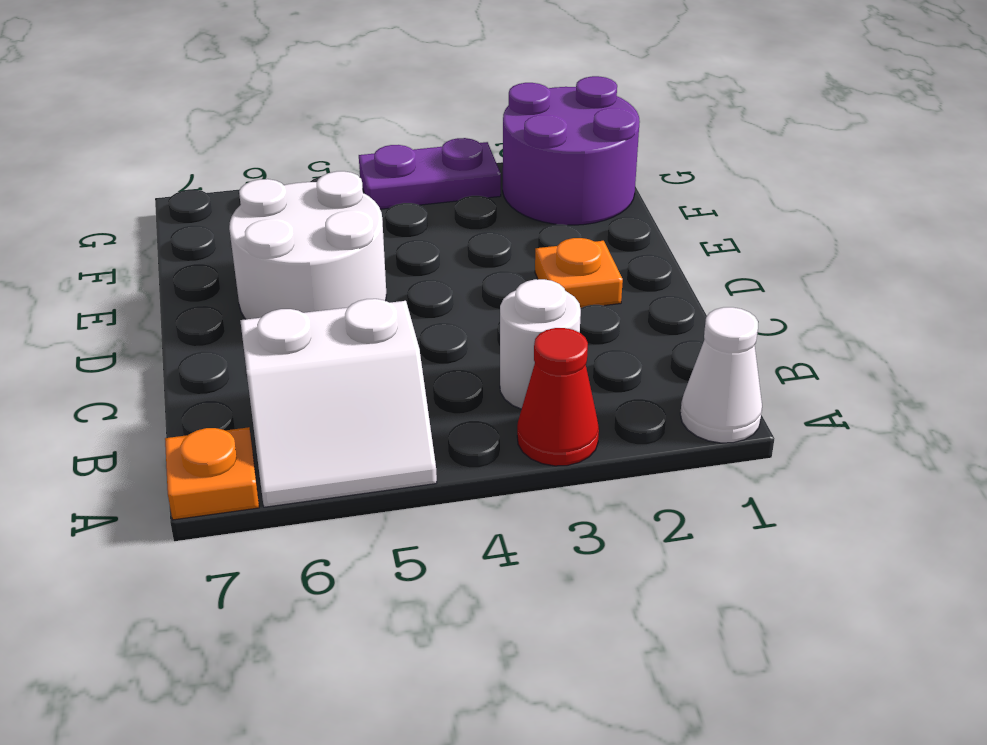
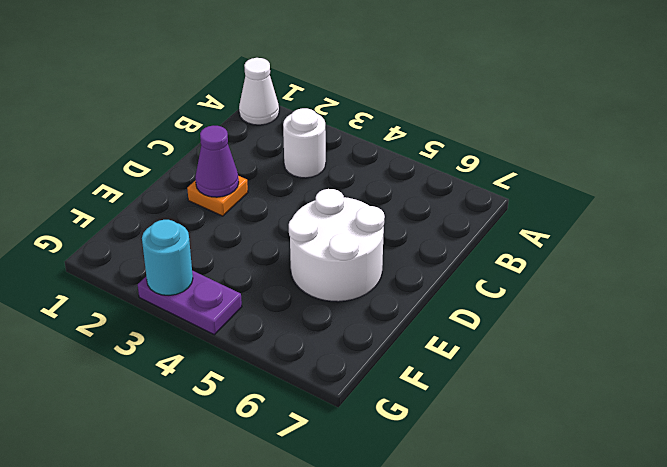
purple cone D2 level 2 -> none
cyan round brick G3 level 2 -> none
none -> red cone A3 level 1
none -> white slope A5:B6 level 1 top B

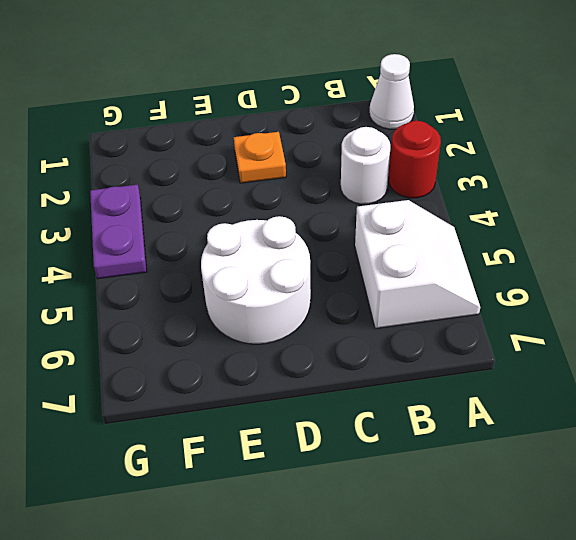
red round brick A3 level 1 -> red cone A3 level 1
none -> orange plate A7 level 1
none -> purple round brick F1:G2 level 1

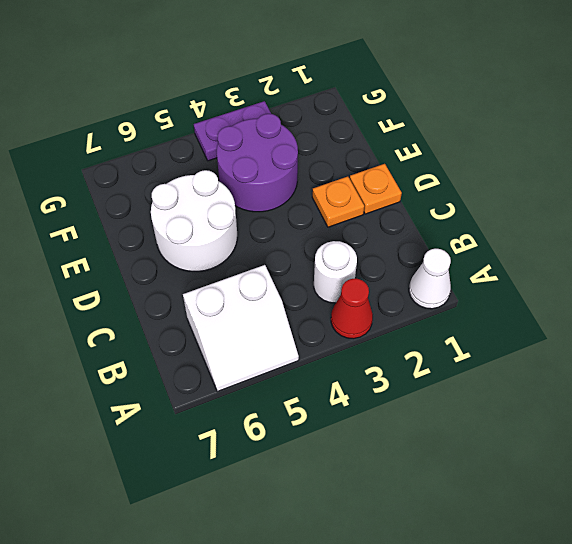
orange plate D1 level 1 -> orange plate A7 level 1
purple round brick E3:F4 level 1 -> purple round brick F1:G2 level 1

